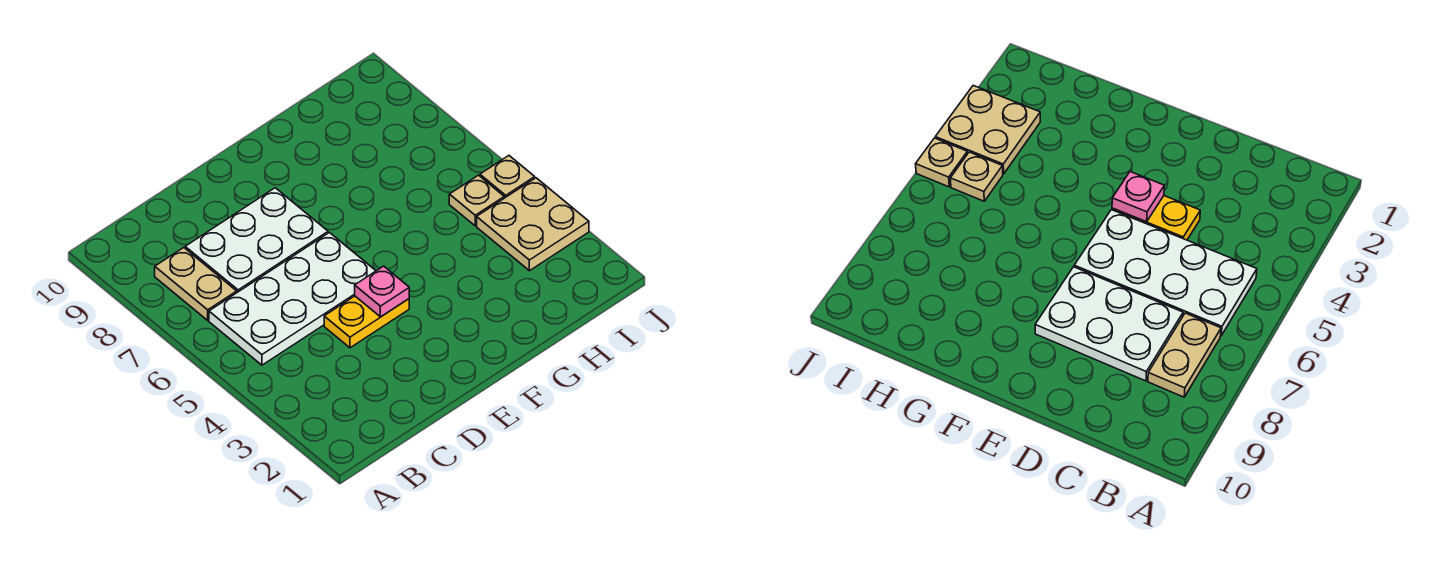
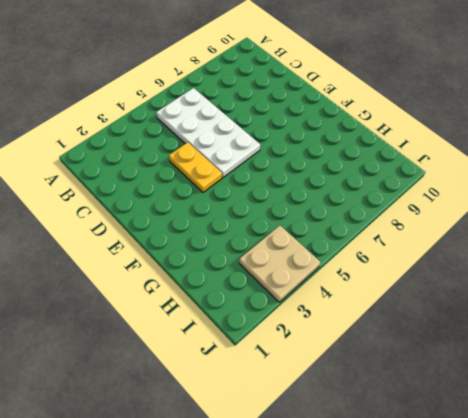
none -> tan plate B7:B8 level 1
none -> white plate C7:E8 level 1

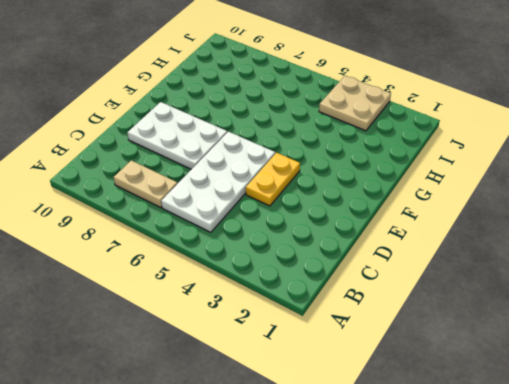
white plate D7:E9 level 1 -> white plate C7:E8 level 1
none -> tan plate I5 level 1
none -> tan plate J5 level 1

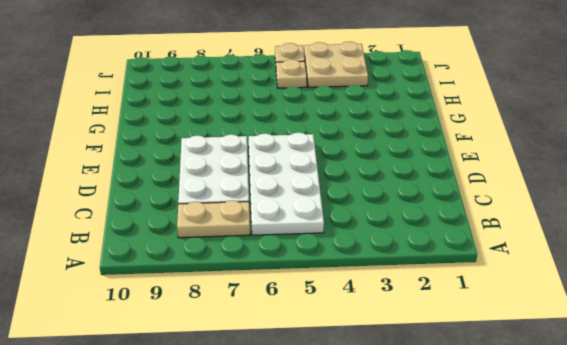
none -> yellow plate D4:E4 level 1
none -> pink plate E4 level 2

